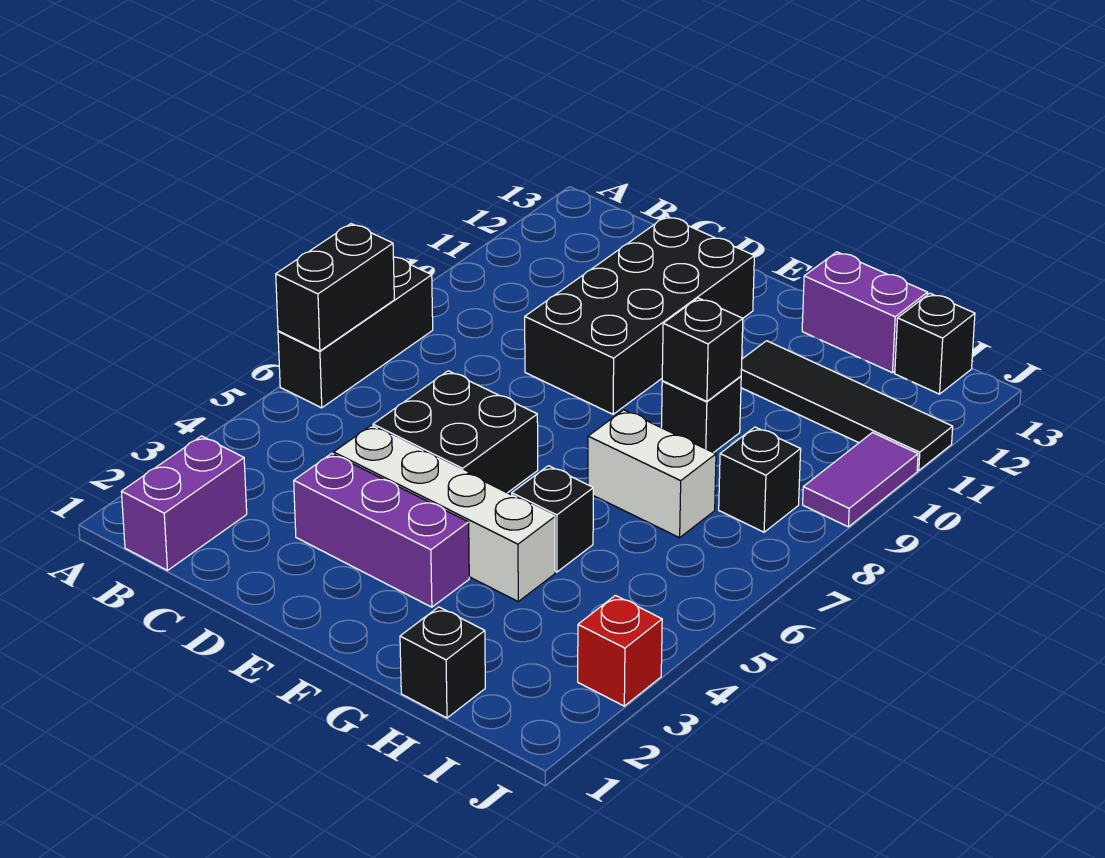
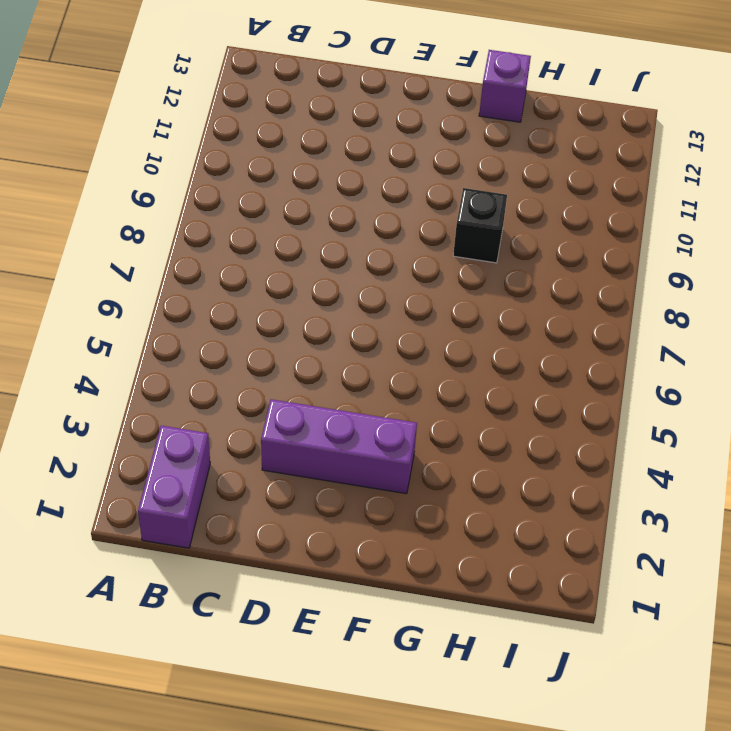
purple brick G13 level 1 -> purple brick G13:H13 level 1
none -> black brick A6:A8 level 1
none -> white brick D4:G4 level 1
none -> black brick D5:E6 level 1

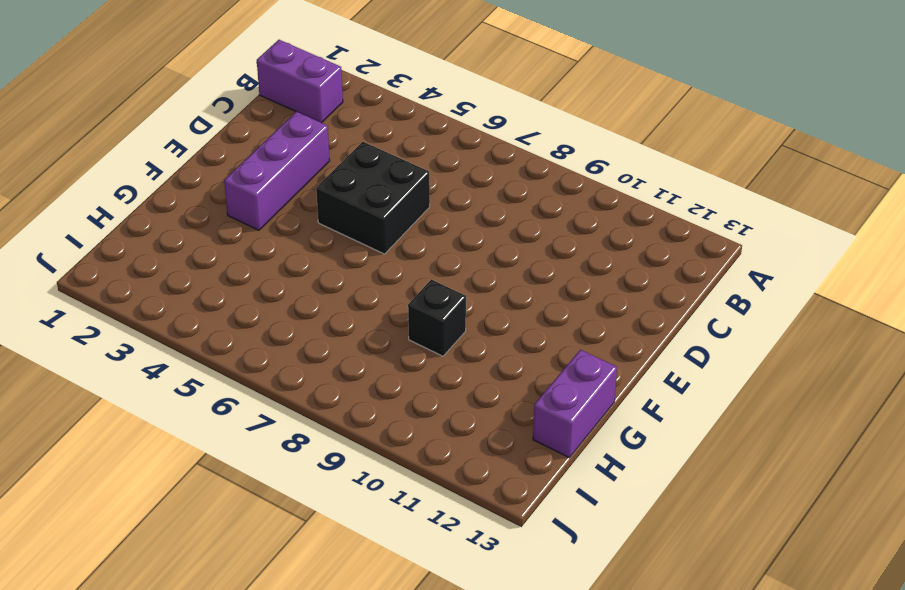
none -> black brick A6:A8 level 1
none -> white brick D4:G4 level 1
none -> black brick D9:E12 level 1

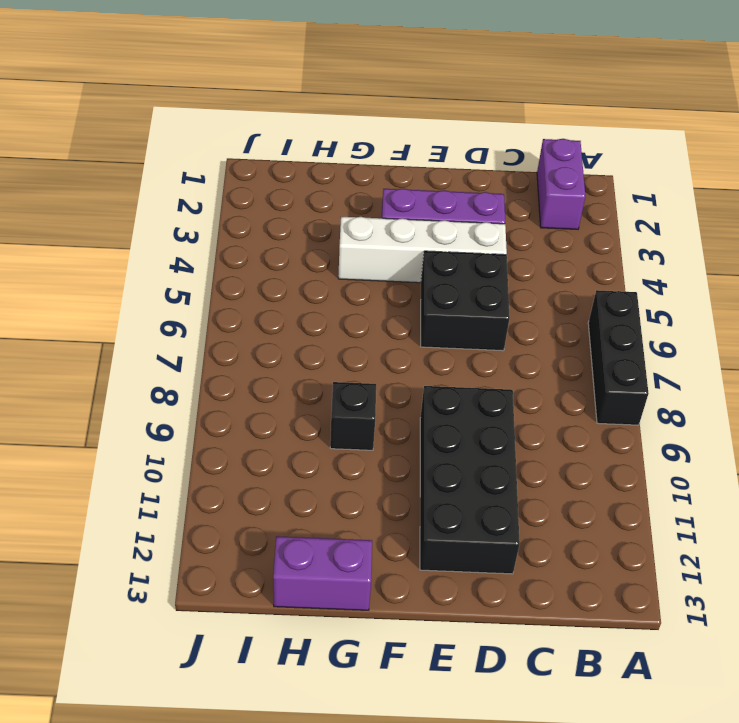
none -> black brick G5 level 1
none -> white brick G7:H7 level 1
none -> black tile G11:J11 level 1

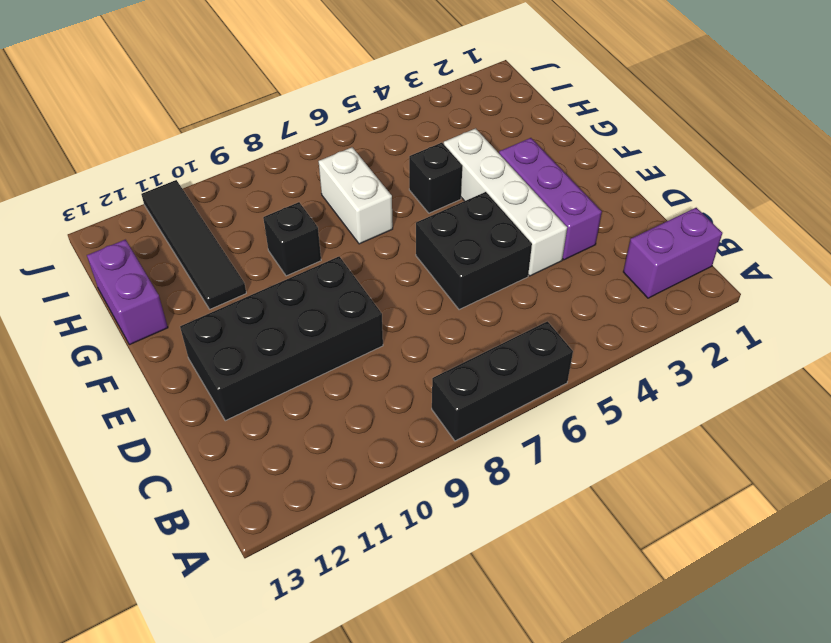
none -> black brick H1 level 1
none -> black brick I8 level 1
none -> black brick I13 level 1

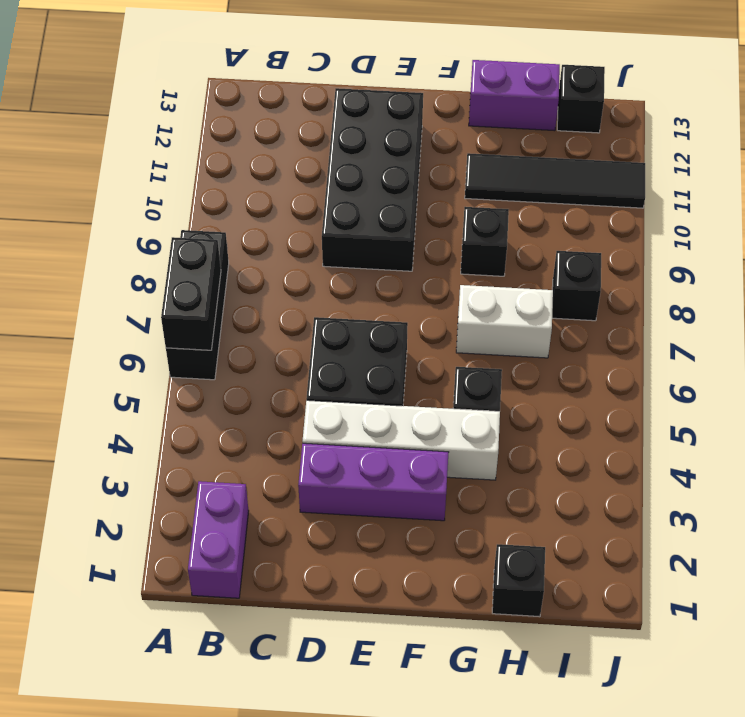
none -> red brick J3 level 1
none -> purple tile J9:J10 level 1
none -> black brick G9 level 2

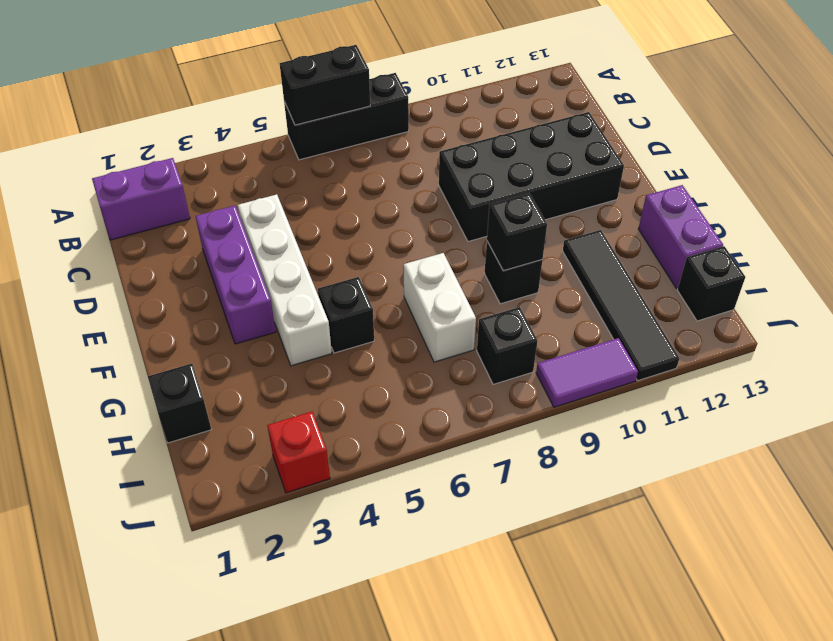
none -> black brick D5:E6 level 1

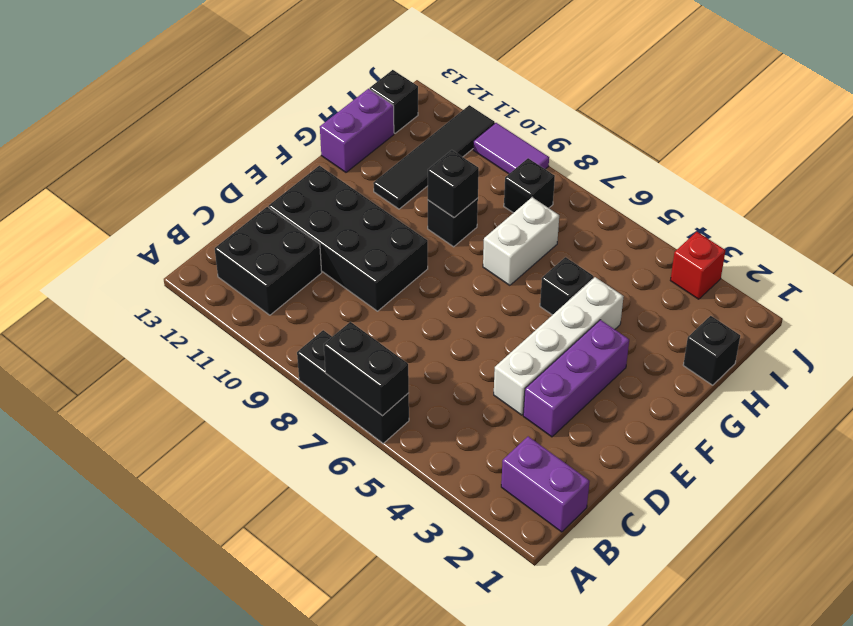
black brick B11:C12 level 1 -> black brick D5:E6 level 1

